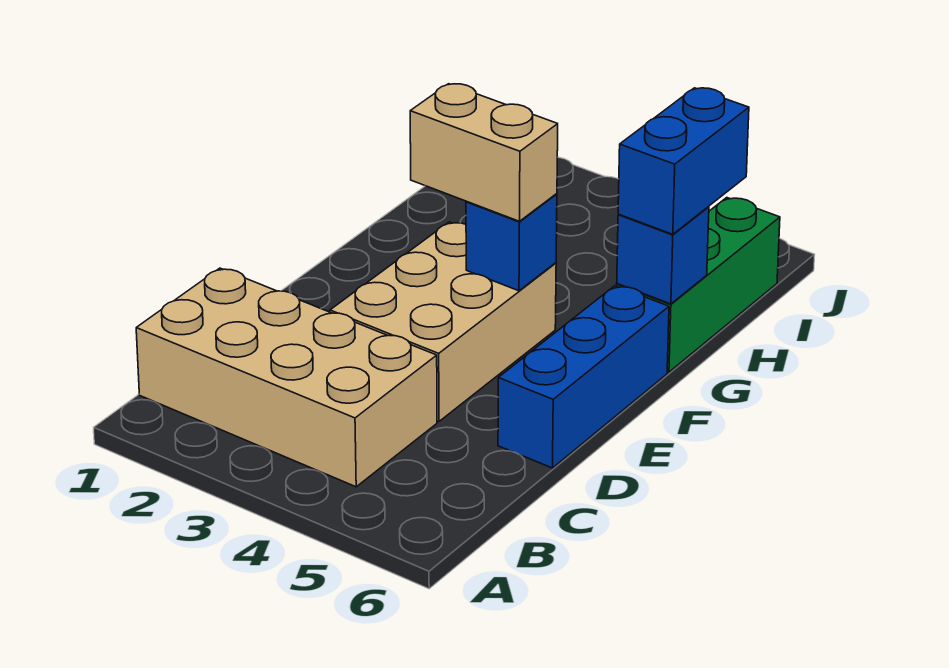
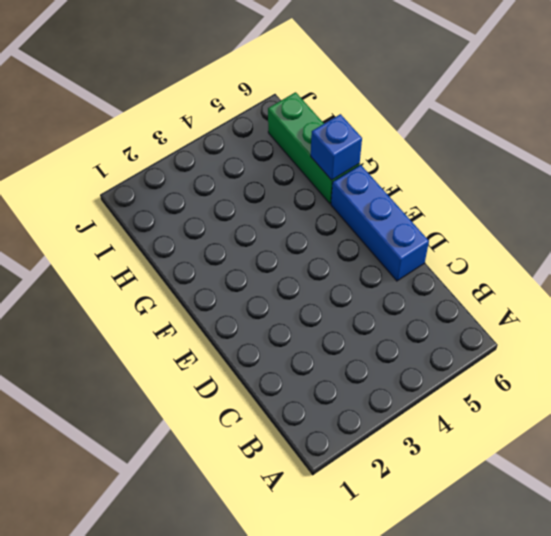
none -> tan brick B1:C4 level 1
none -> tan brick D3:F4 level 1

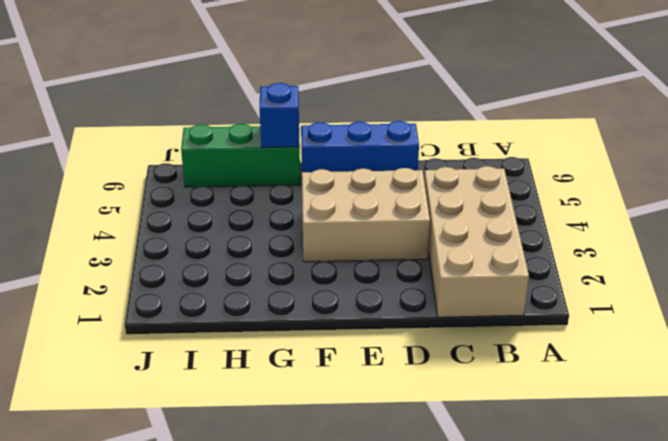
none -> blue brick F4 level 2
none -> tan brick F3:F4 level 3

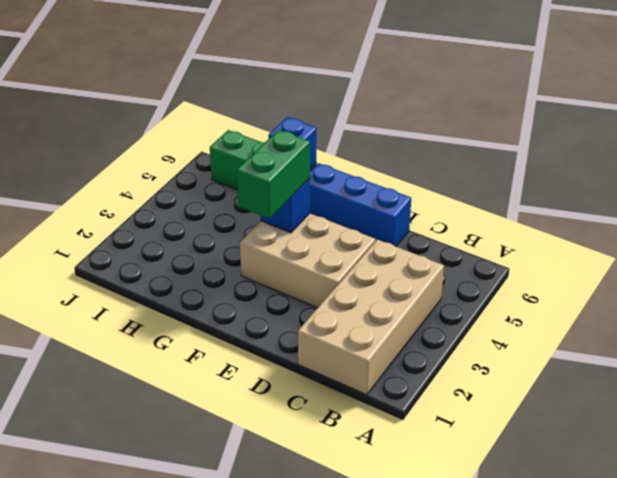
green brick F3:F4 level 3 -> tan brick F3:F4 level 3
none -> blue brick G6:H6 level 3

